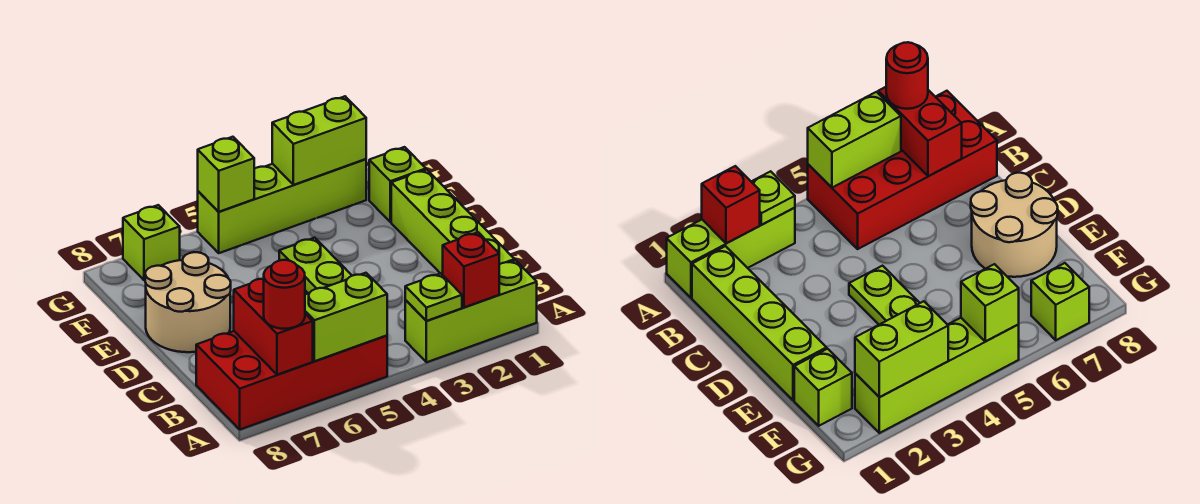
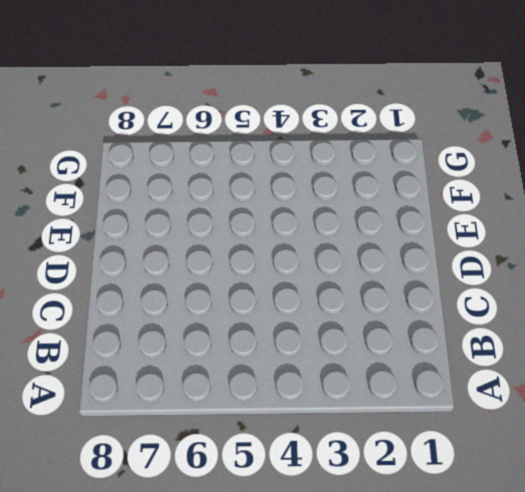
none -> lime brick A1:A3 level 1
none -> red brick A5:B8 level 1
none -> lime brick B1:E1 level 1

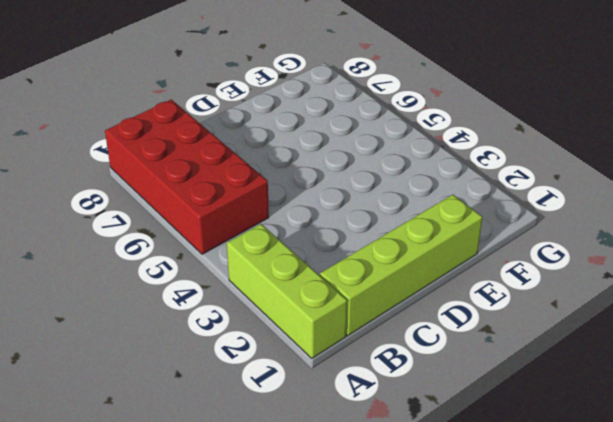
none -> lime plate D4:E4 level 1
none -> tan round brick D7:E8 level 1
none -> lime brick F1 level 1

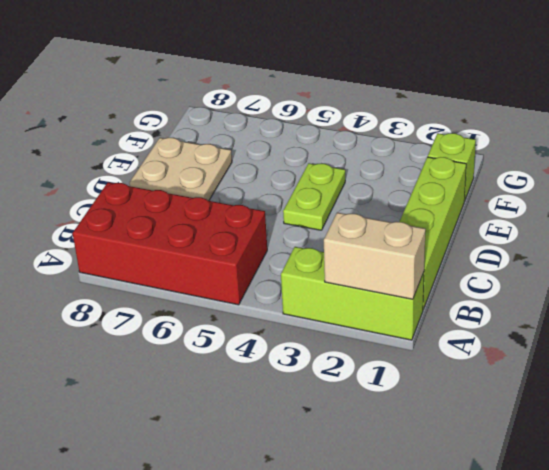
tan brick A1:A2 level 2 -> red brick A2 level 2
tan plate D7:E8 level 1 -> tan round brick D7:E8 level 1
none -> lime brick G2:G5 level 1
none -> lime brick G7 level 1
none -> lime plate A3 level 2

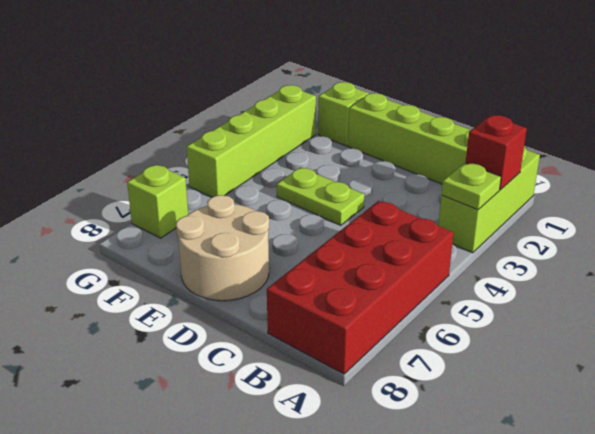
none -> lime brick A5:A6 level 2
none -> red brick A7:B7 level 2
none -> lime brick G2:G3 level 2

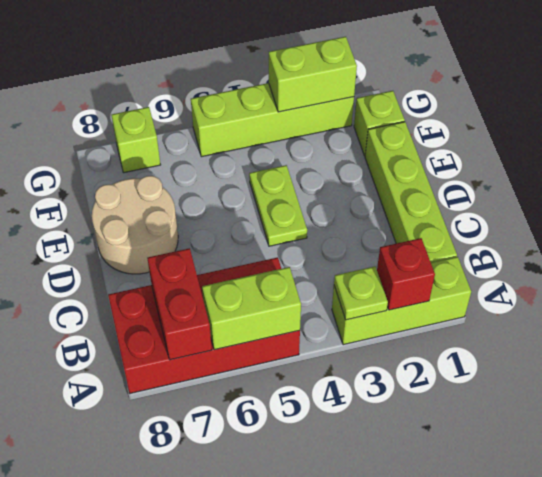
none -> lime brick G5 level 2
none -> red round brick A7 level 3

